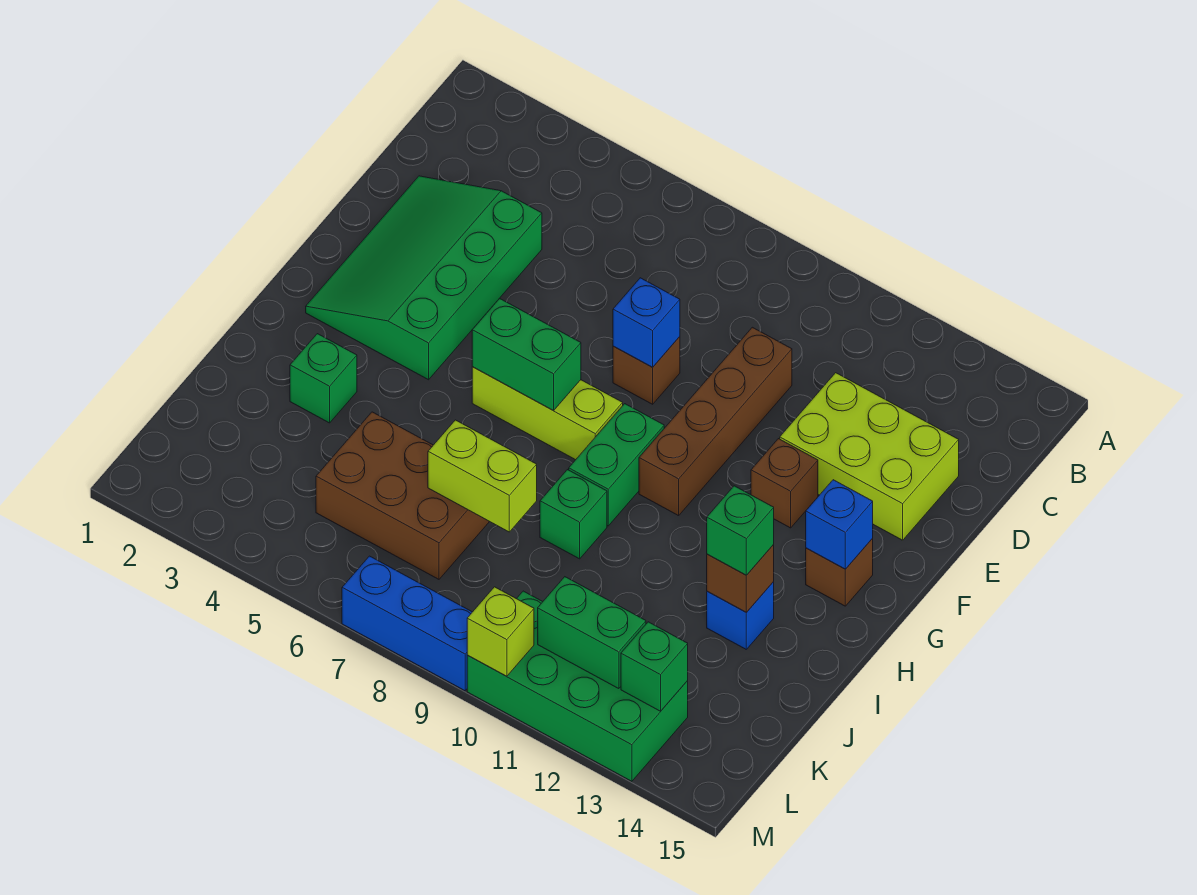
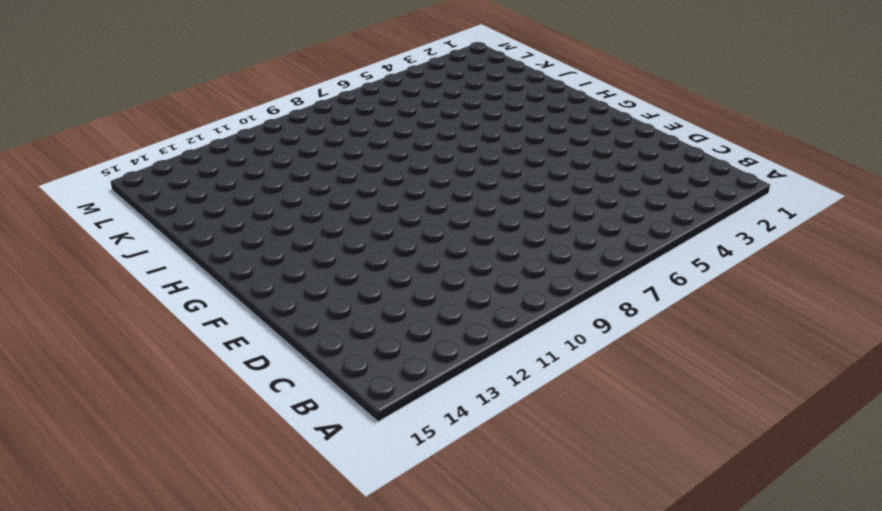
none -> green slope D2:G4 level 1 top 4
none -> brown brick D10:G10 level 1
none -> lime brick D12:E14 level 1

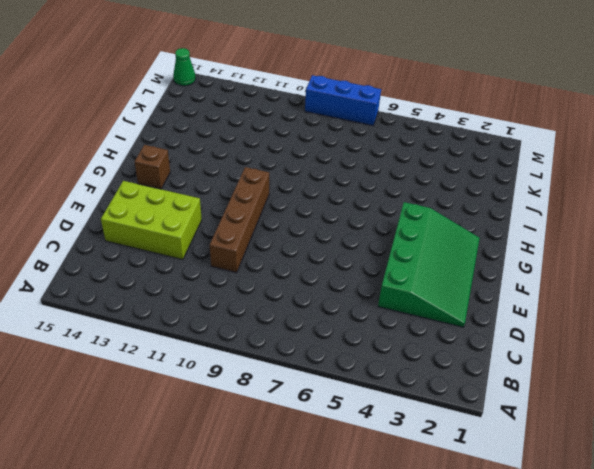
green cone M15 level 1 -> none
none -> brown brick E8 level 1
none -> brown brick F12 level 1
none -> lime brick G6:G8 level 1

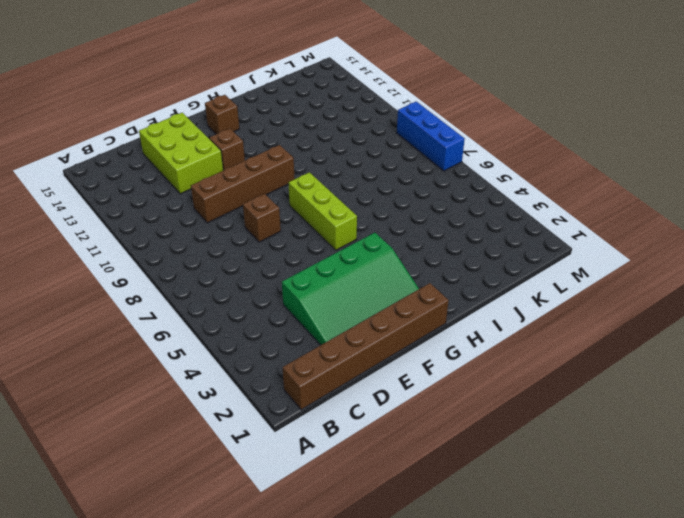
brown brick B1:G1 level 1 -> none
none -> green brick G9:H9 level 1
none -> green brick I3 level 1
none -> green brick I9 level 1

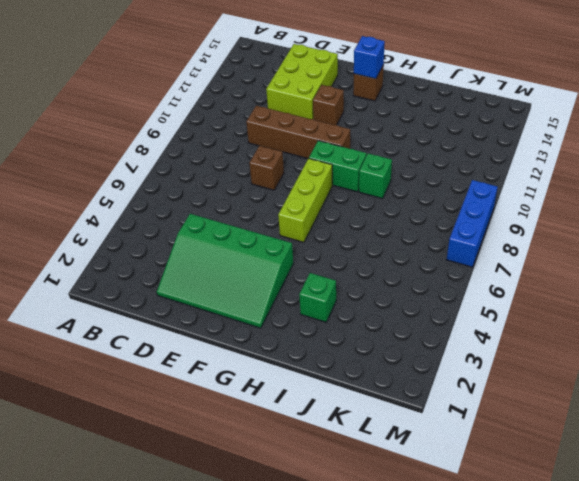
none -> blue brick I13 level 1
none -> brown brick J5:K7 level 1
none -> green brick L10:M13 level 1

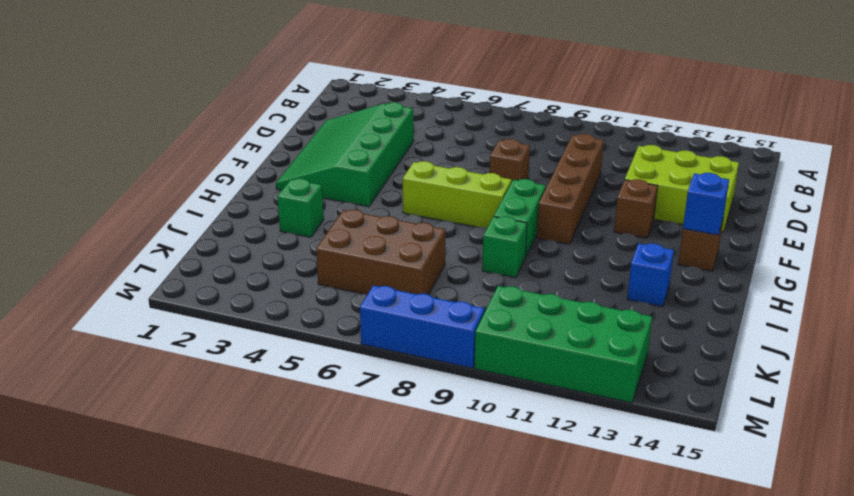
none -> blue brick E8 level 2
none -> green brick G6:G7 level 2
none -> brown brick I13 level 2

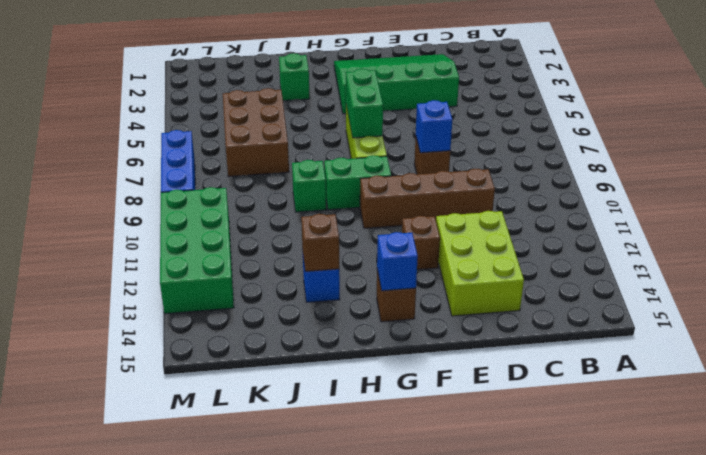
none -> lime brick J7:J8 level 2
none -> green brick L11:L12 level 2
none -> green brick L13 level 2

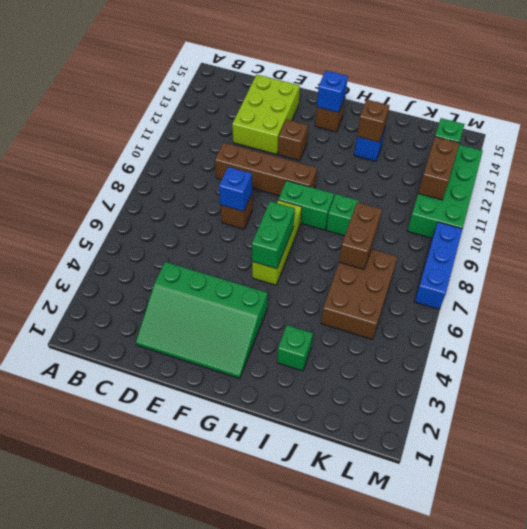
brown brick J7:J8 level 2 -> lime brick J7:J8 level 2
brown brick L11:L12 level 2 -> green brick L11:L12 level 2
none -> lime brick M10 level 2
none -> green brick I13 level 3

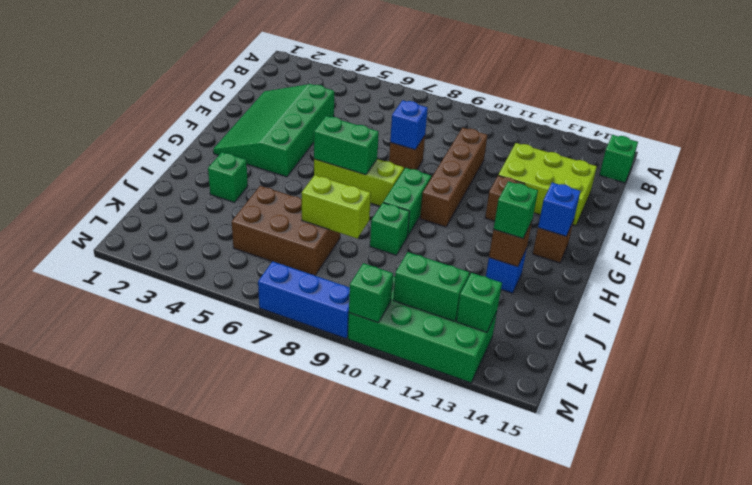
green brick B15 level 1 -> none
green brick M10 level 2 -> lime brick M10 level 2

